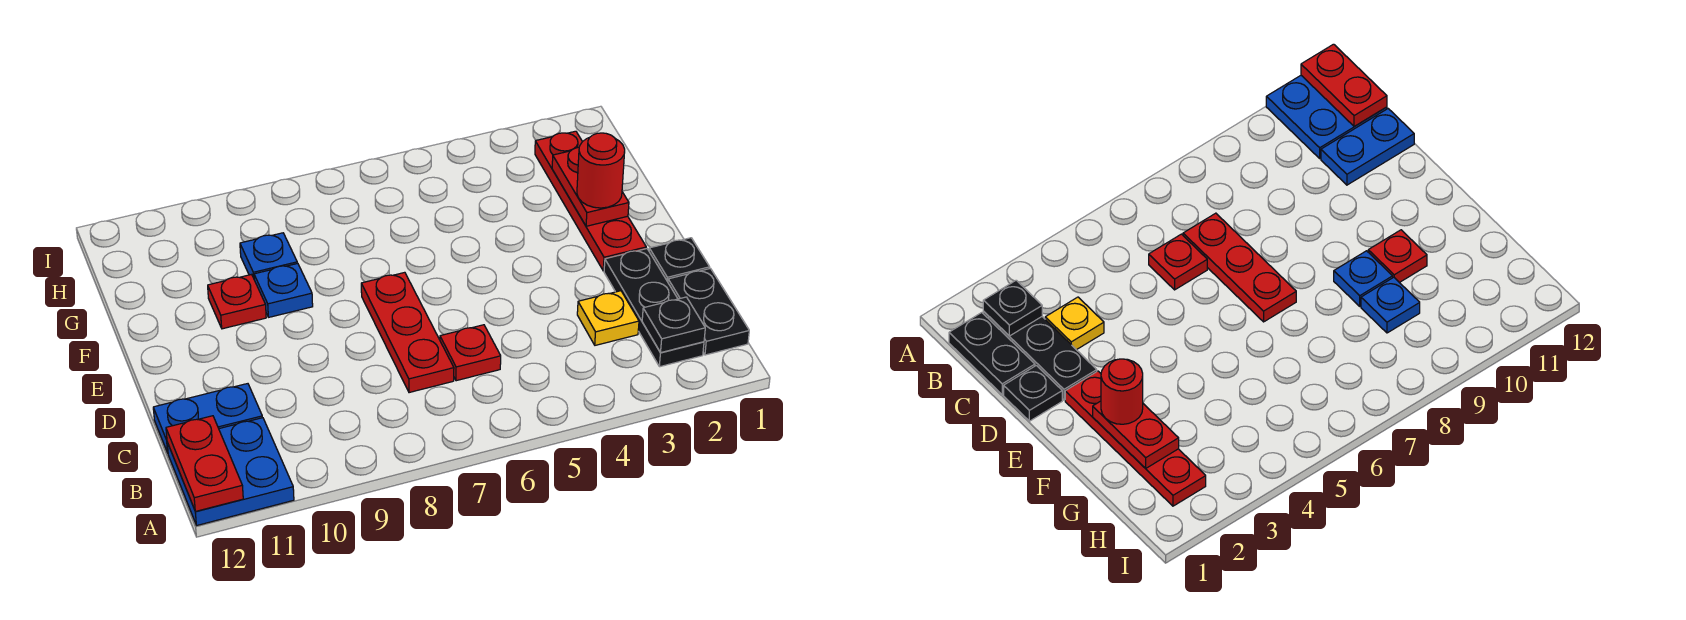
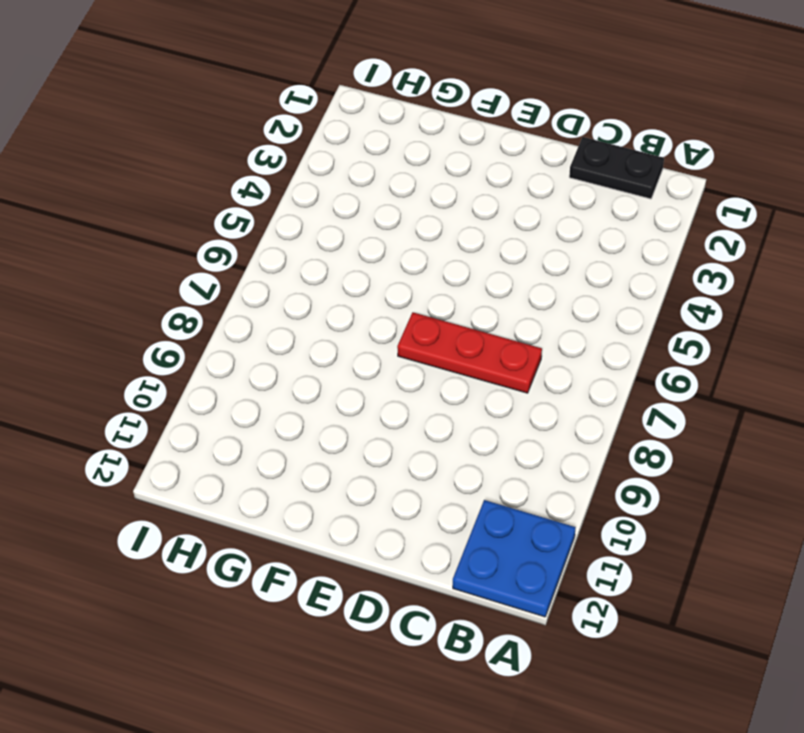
none -> black plate B2:D2 level 1
none -> yellow plate C3 level 1
none -> red plate C6 level 1

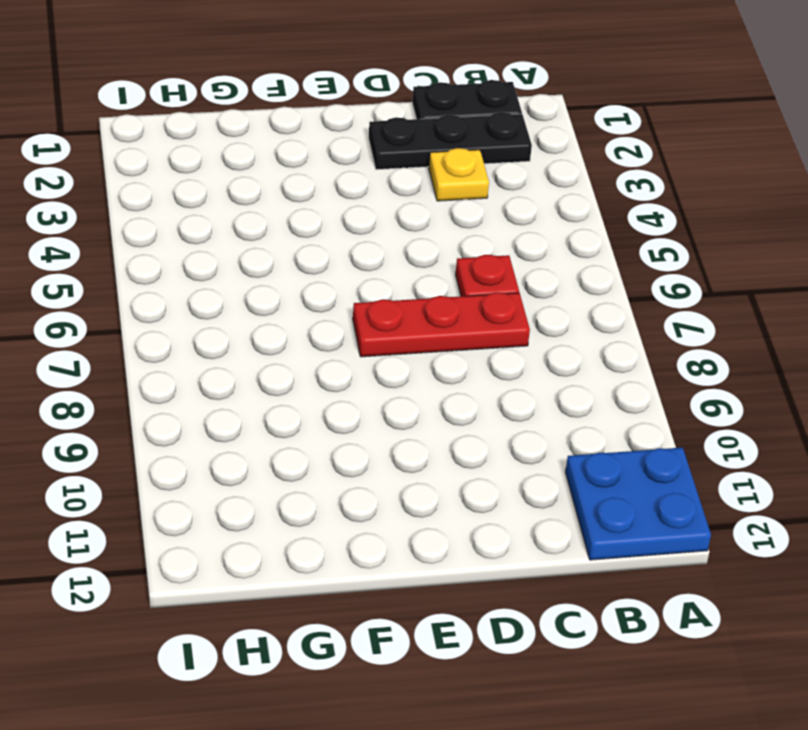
none -> blue plate C11:C12 level 1
none -> black plate D1 level 1
none -> red plate E2:H2 level 1

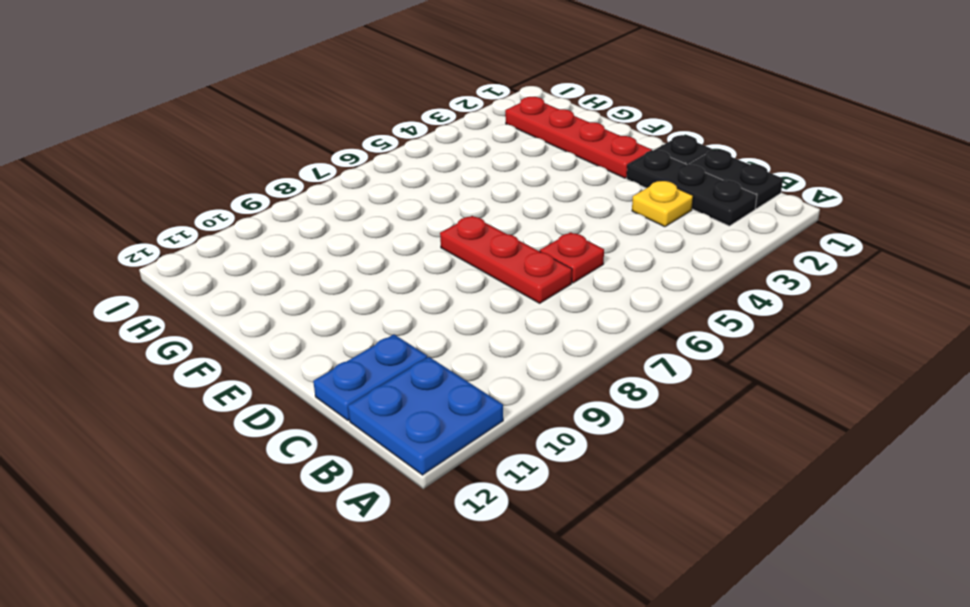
none -> blue plate F9 level 1
none -> red plate F10 level 1
none -> blue plate G9 level 1

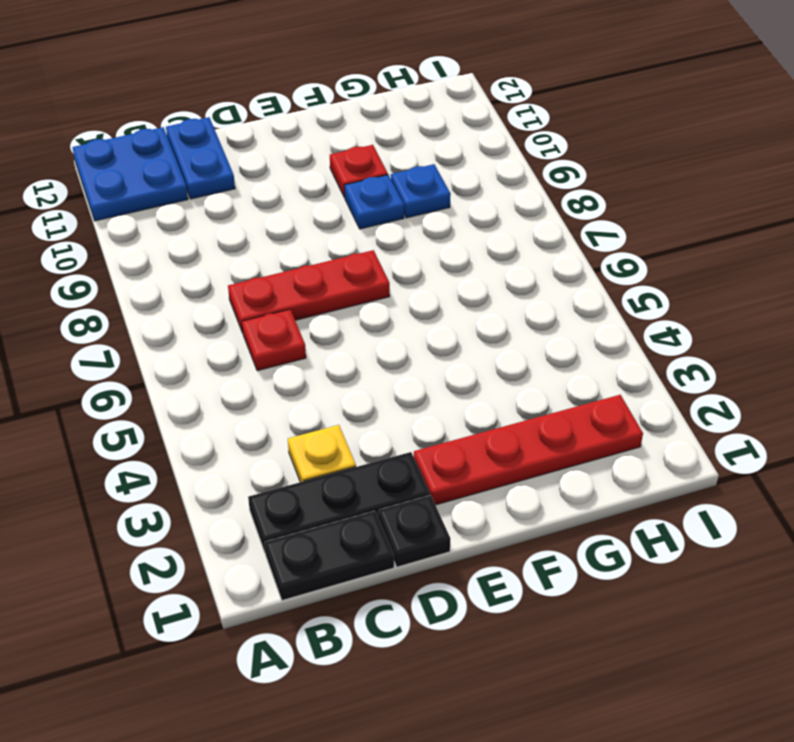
none -> red plate A12:B12 level 2
none -> black plate B2 level 2
none -> red plate F2:G2 level 2

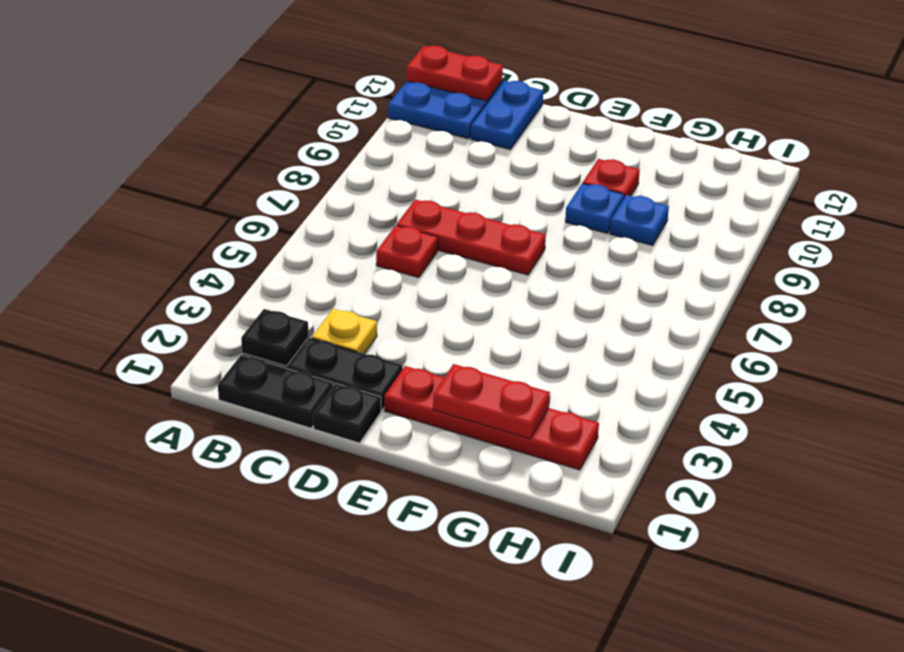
none -> red round brick F2 level 3

